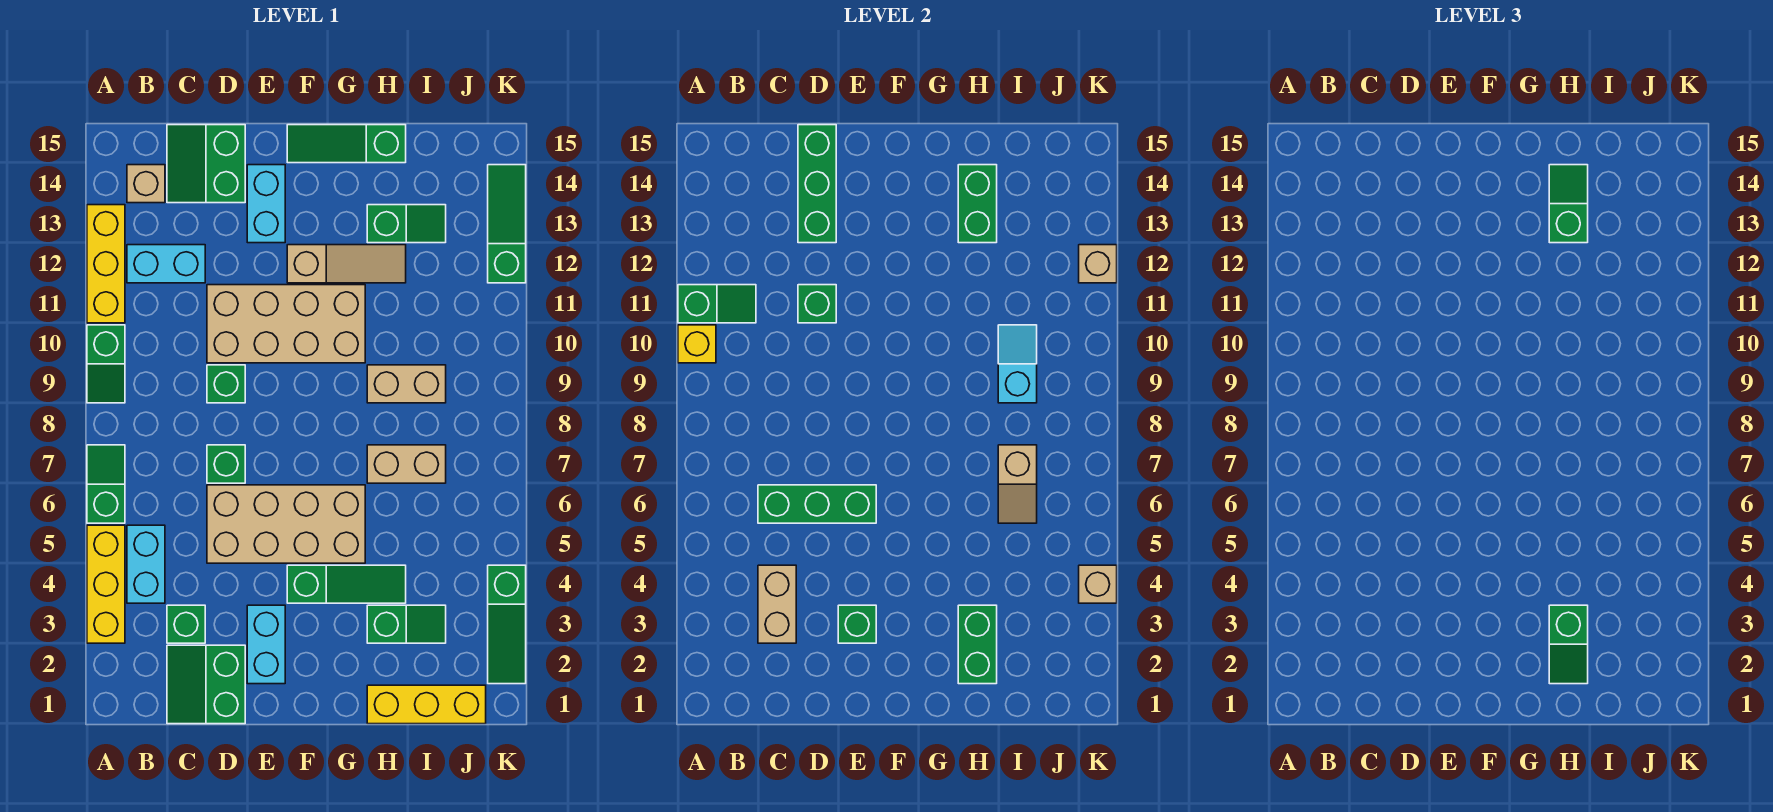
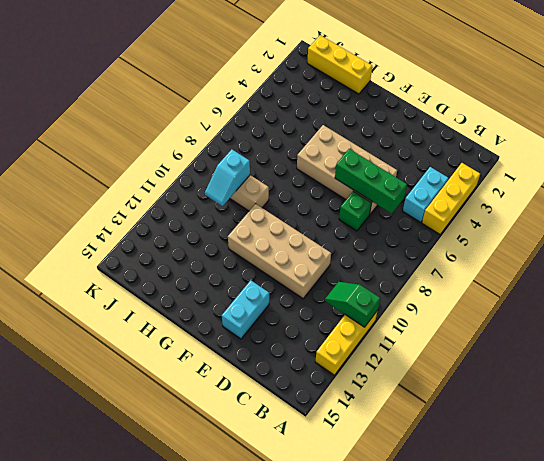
none -> green slope A6:A7 level 1 top 6
none -> green slope A9:A10 level 1 top 10
none -> cyan brick B12:C12 level 1
none -> tan brick B14 level 1

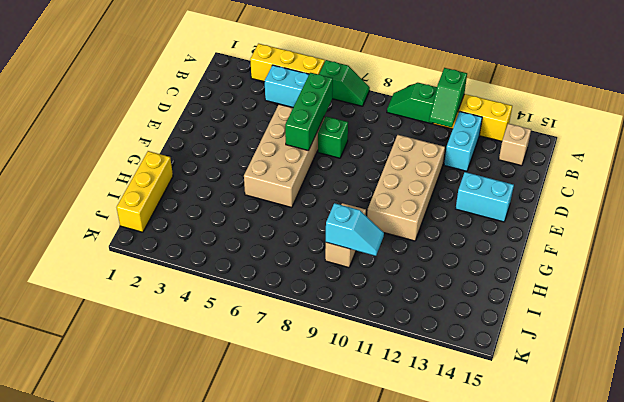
none -> green slope C1:D2 level 1 top D
none -> green brick C3 level 1
none -> green slope C14:D15 level 1 top D
none -> green brick D9 level 1

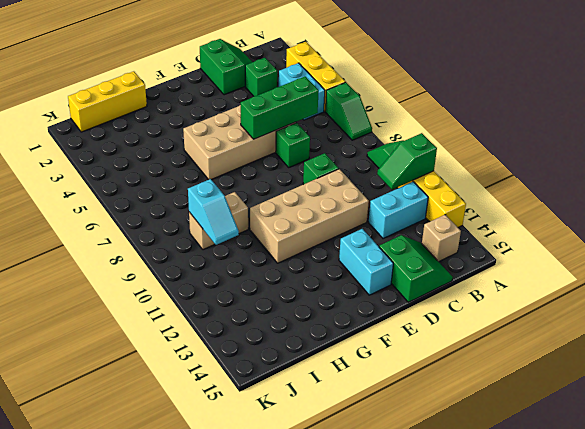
none -> cyan brick E2:E3 level 1
none -> green slope F4:H4 level 1 top F
none -> tan slope F12:H12 level 1 top F
none -> green slope F15:H15 level 1 top H

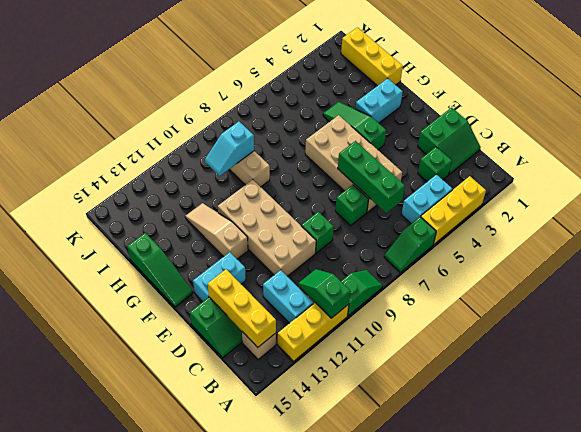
yellow brick B14:D14 level 2 -> green brick D13:D15 level 2
cyan brick G2:G3 level 1 -> cyan brick E2:E3 level 1
none -> green slope H3:I3 level 1 top H
none -> tan brick H7:I7 level 1
none -> green slope H13:I13 level 1 top H
none -> green slope K2:K4 level 1 top 4

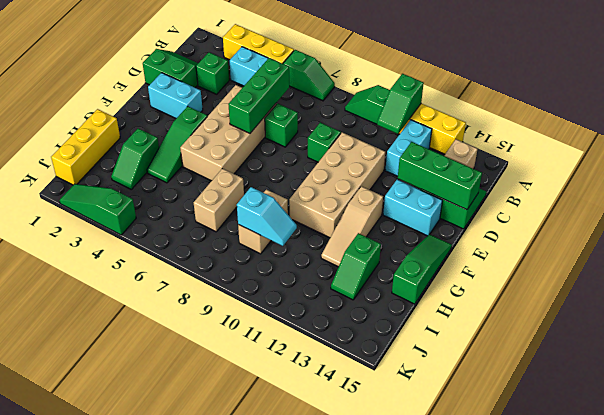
none -> green slope K12:K14 level 1 top 12
none -> yellow brick A10 level 2
none -> tan brick C3:C4 level 2
none -> green brick D11 level 2

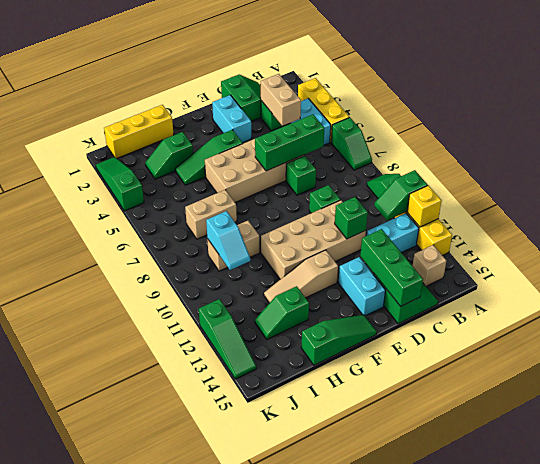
yellow brick A12 level 2 -> yellow brick A10 level 2
none -> green brick E3 level 2
none -> green brick H2:H3 level 2
none -> green brick H13:H14 level 2
none -> tan slope I6:I7 level 2 top 7

